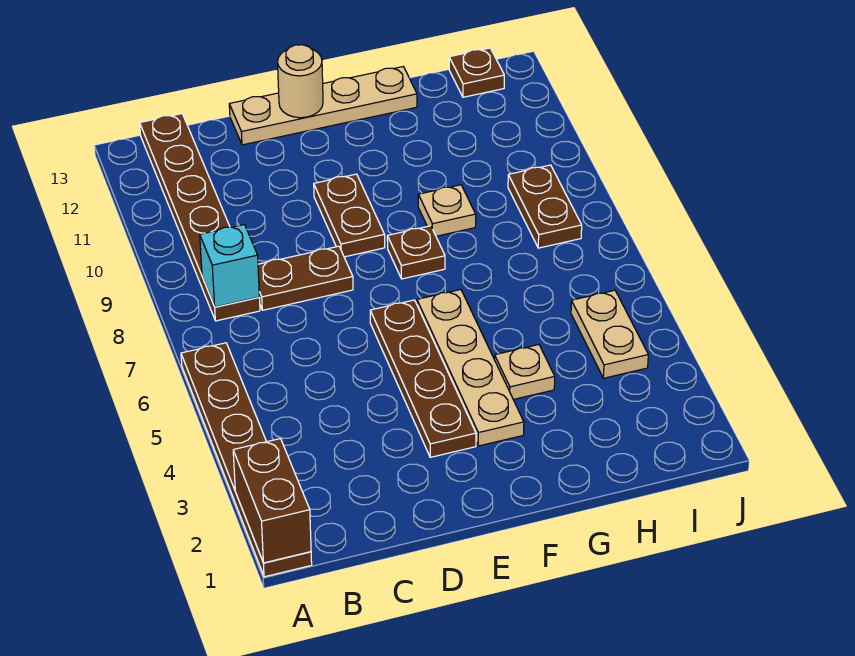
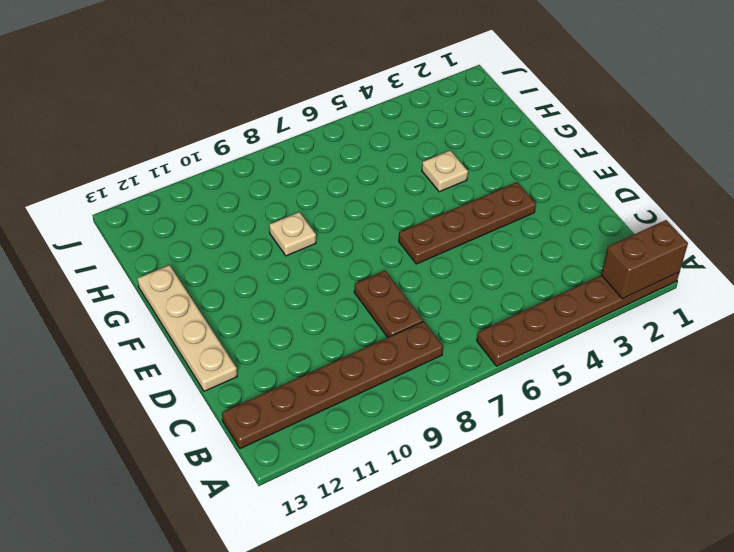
none -> brown plate E9:E10 level 1
none -> tan plate F3:F6 level 1
none -> brown plate F8 level 1

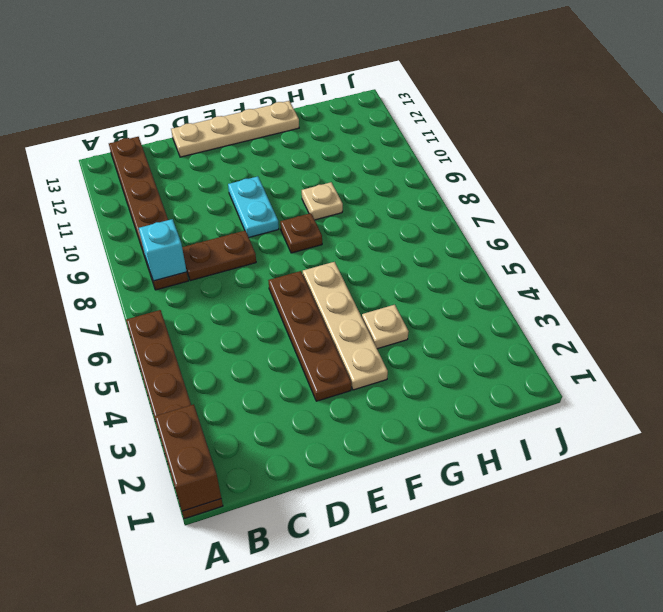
cyan plate E9:E10 level 1 -> brown plate E9:E10 level 1
none -> tan plate I4:I5 level 1
none -> brown plate I8:I9 level 1
none -> brown plate I13 level 1

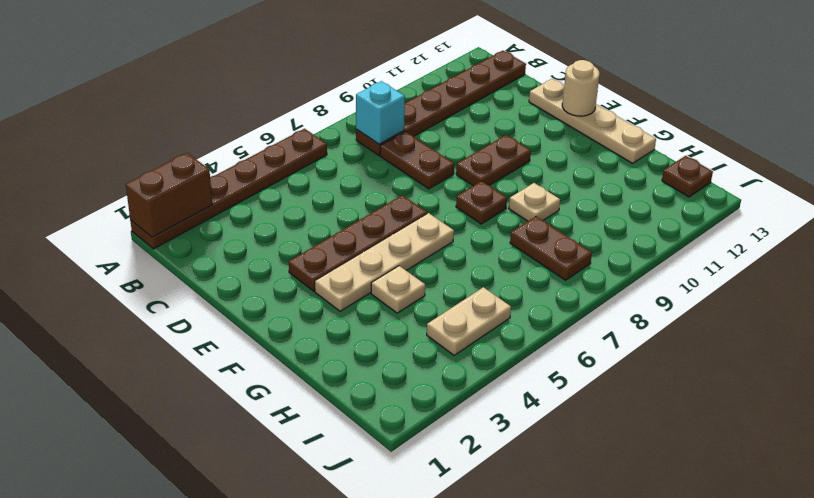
brown plate H8:I8 level 1 -> brown plate I8:I9 level 1

